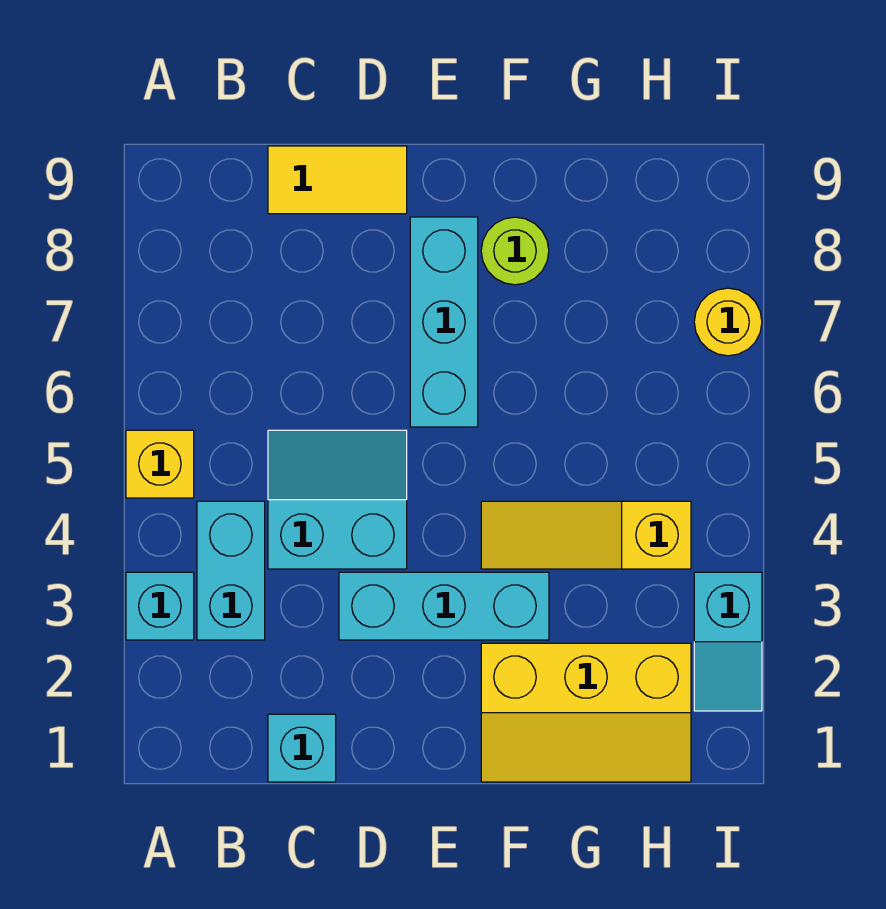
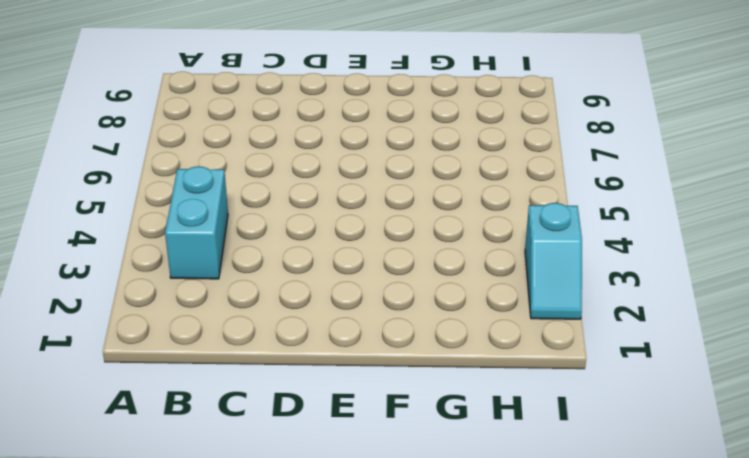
none -> cyan brick A3 level 1
none -> yellow brick A5 level 1
none -> cyan brick C1 level 1

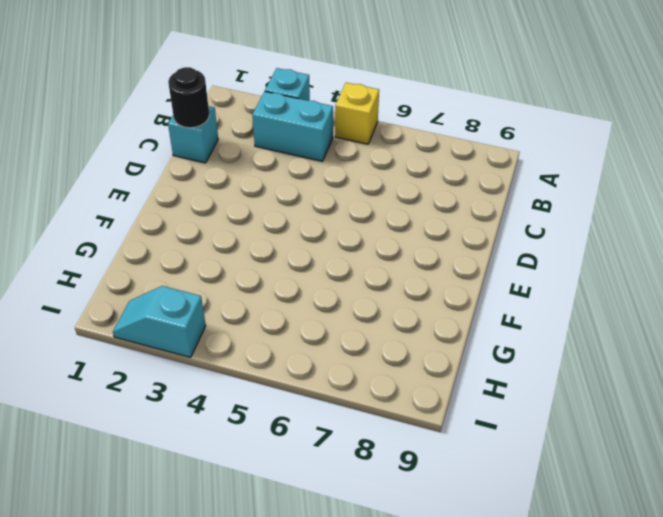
black round brick C1 level 2 -> none
none -> cyan slope C4:D5 level 1 top 4
none -> yellow tile C9:D9 level 1
none -> cyan brick D3:F3 level 1

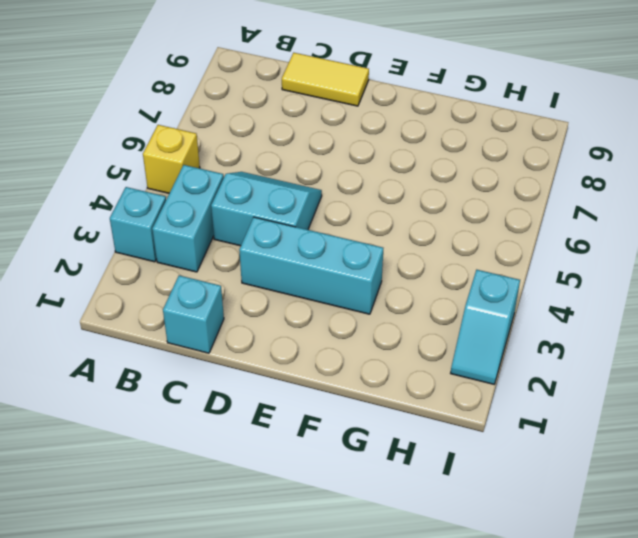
none -> cyan brick E6:E8 level 1
none -> yellow slope F1:H2 level 1 top 2
none -> yellow slope F4:H4 level 1 top H

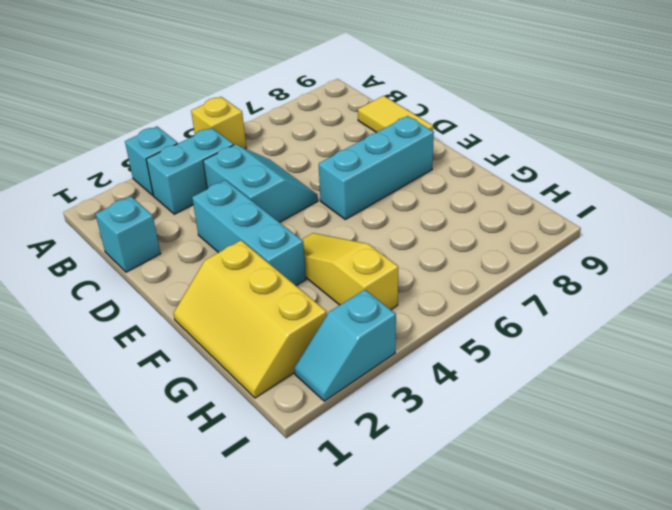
none -> lime round brick F8 level 1
none -> yellow round brick I7 level 1

